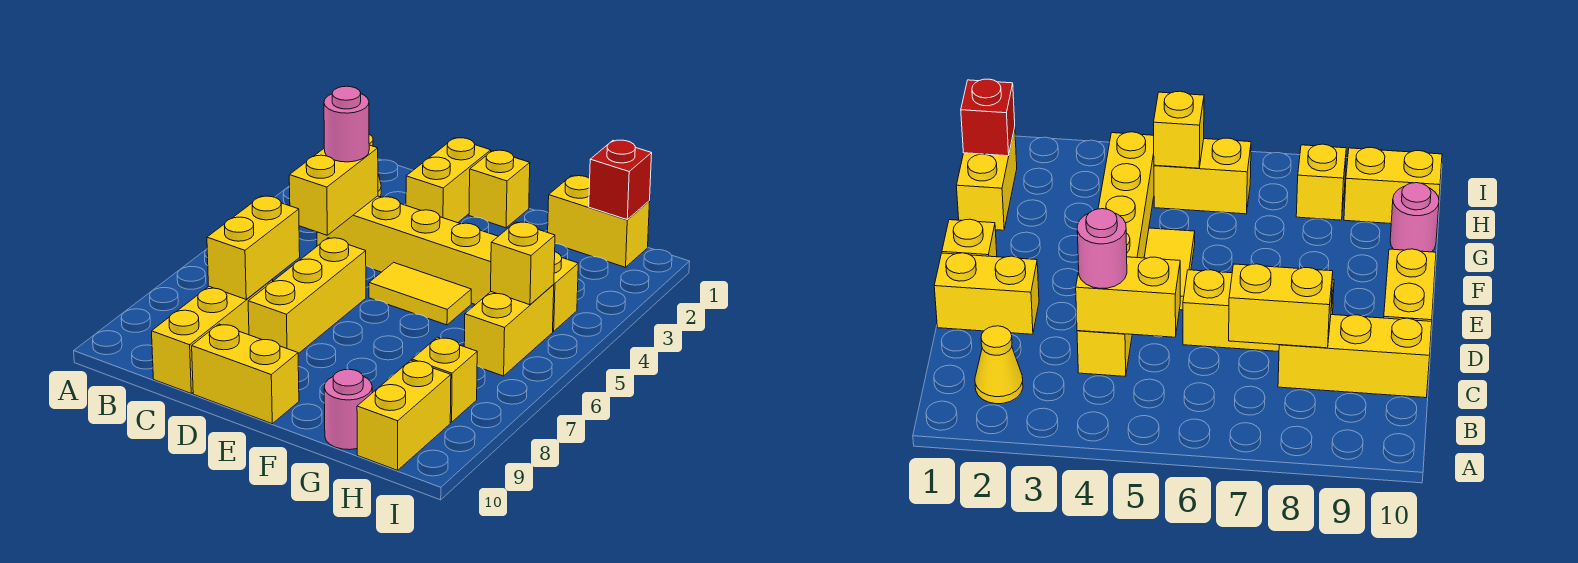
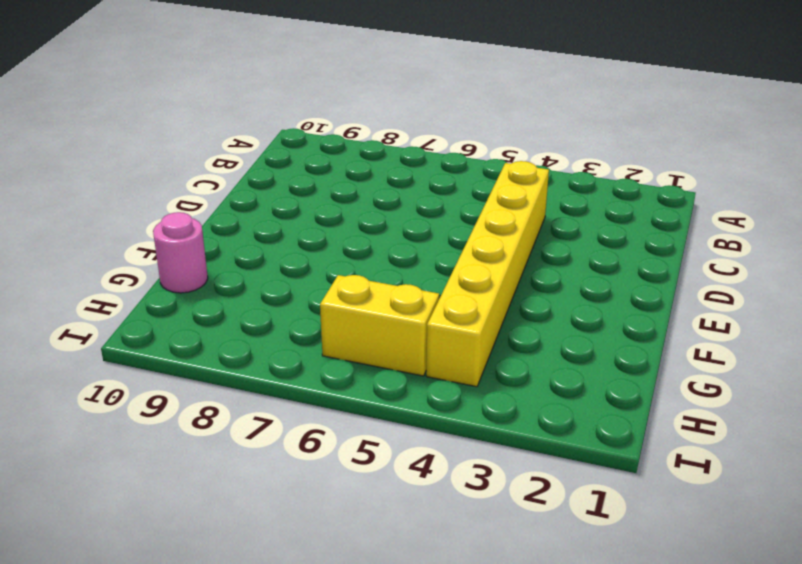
none -> yellow cone B2 level 1
none -> yellow brick C8:C10 level 1
none -> yellow brick D1:D2 level 1

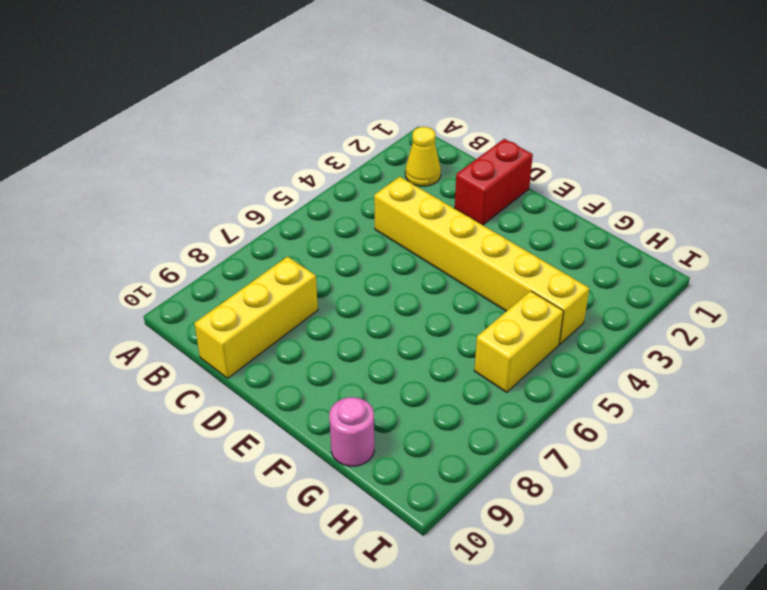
red brick D1:D2 level 1 -> yellow brick D1:D2 level 1
none -> yellow brick D6:D8 level 1
none -> yellow brick D10:E10 level 1
none -> yellow brick E1 level 1

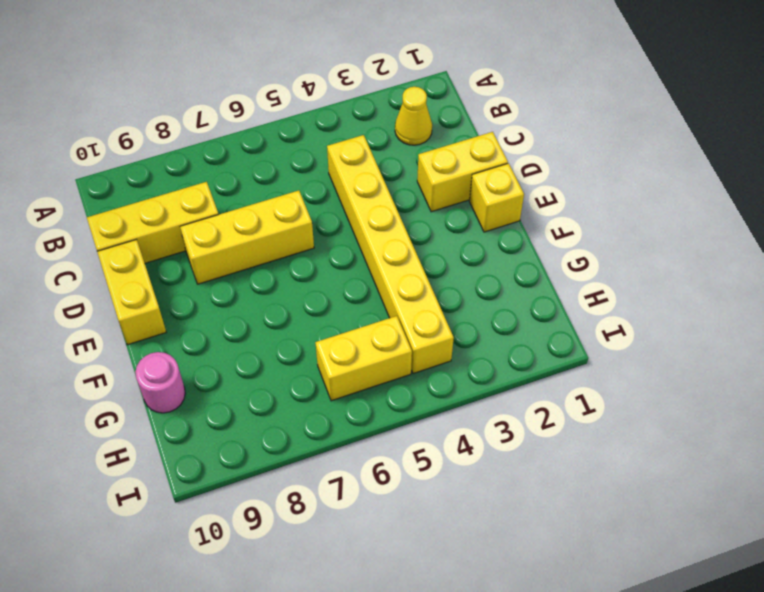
none -> yellow tile E5:F5 level 1
none -> yellow brick G1:H1 level 1
none -> yellow brick H8 level 1

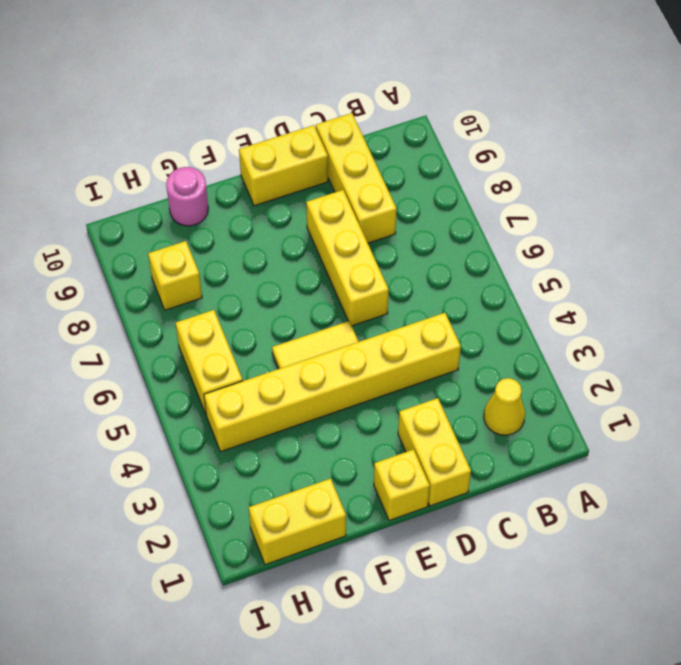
none -> yellow brick H9:H10 level 1
none -> yellow brick C4:C5 level 2
none -> yellow brick C7:C8 level 2

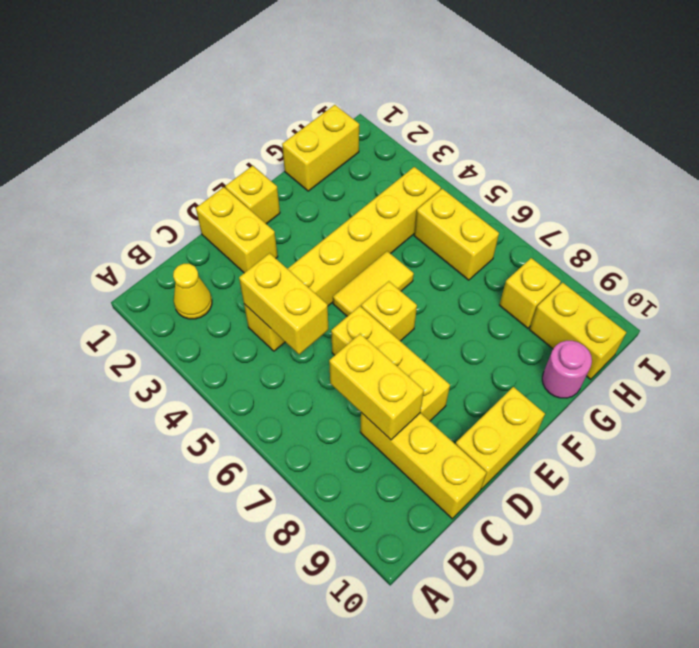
yellow brick E6 level 1 -> yellow brick H5 level 2
none -> red brick H1 level 2
none -> pink round brick C4 level 3

